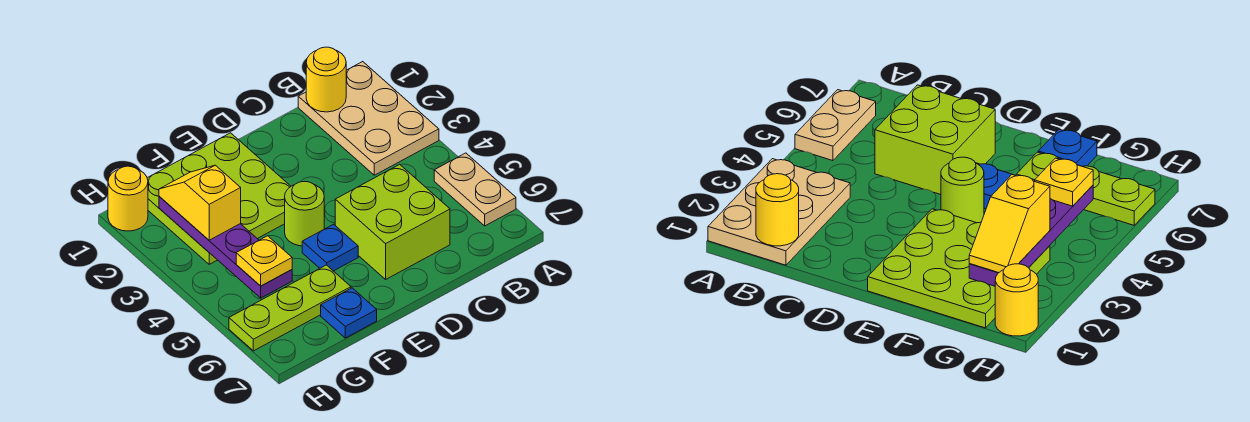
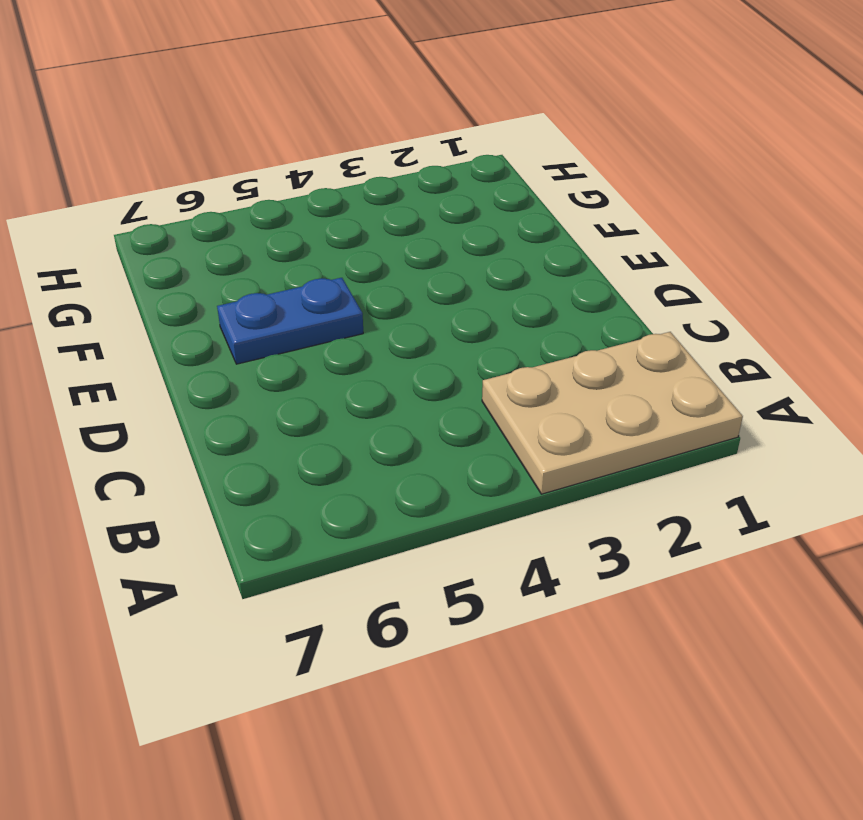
blue plate E5:E6 level 1 -> blue plate E5 level 1
none -> tan plate A5:A6 level 1
none -> lime brick C5:D6 level 1
none -> lime plate E1:G3 level 1

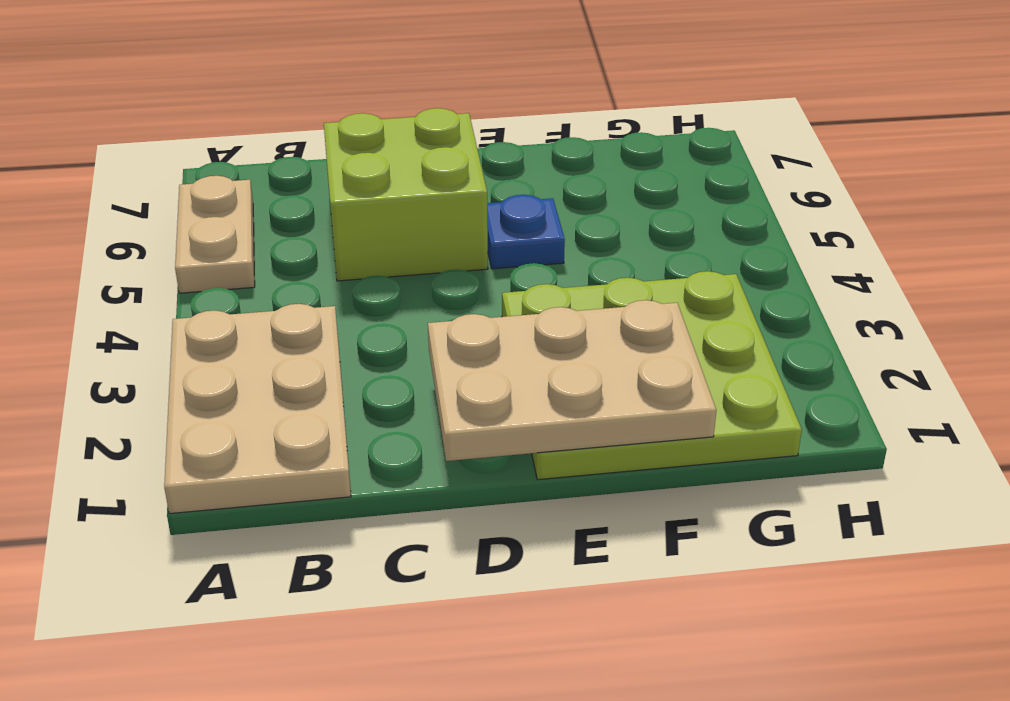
tan plate D1:F2 level 2 -> none
none -> lime round brick E4 level 1
none -> lime plate F6:H6 level 1
none -> blue plate F7 level 1

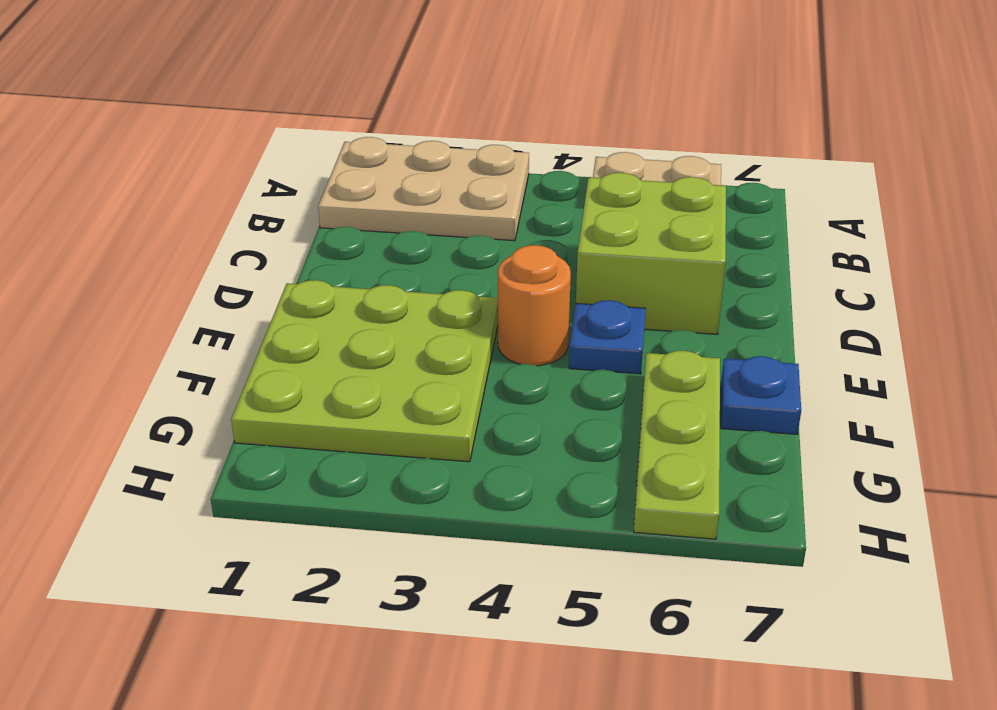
orange round brick E4 level 1 -> lime round brick E4 level 1
none -> yellow round brick H1 level 1
none -> yellow round brick B1 level 2
none -> purple plate G2:G5 level 2

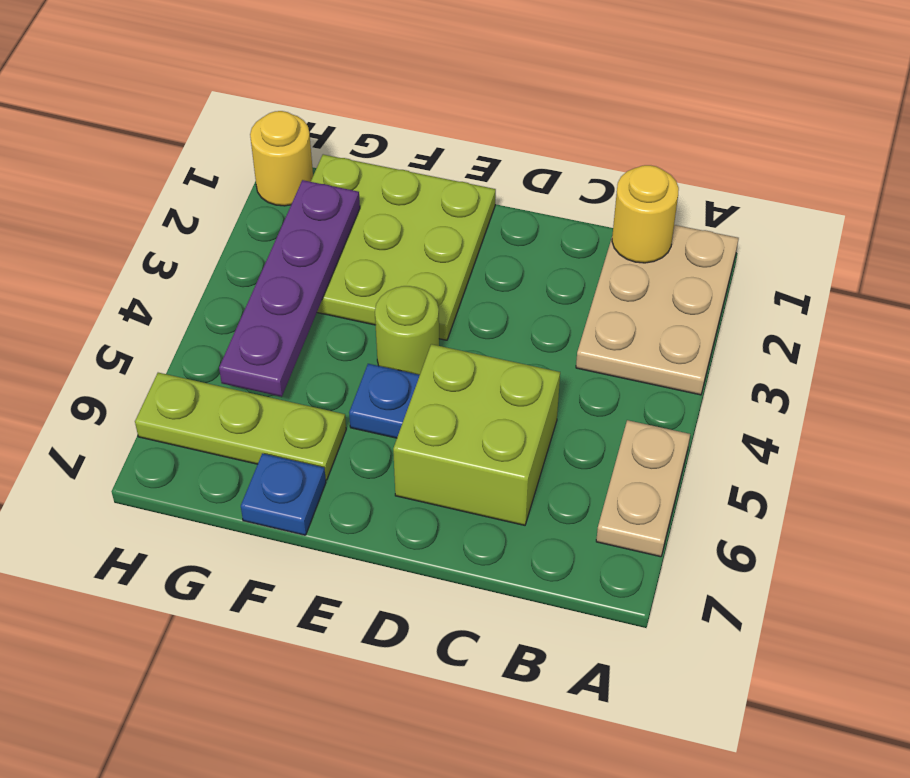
none -> yellow slope G2:G3 level 3 top 3
none -> yellow plate G5 level 3

